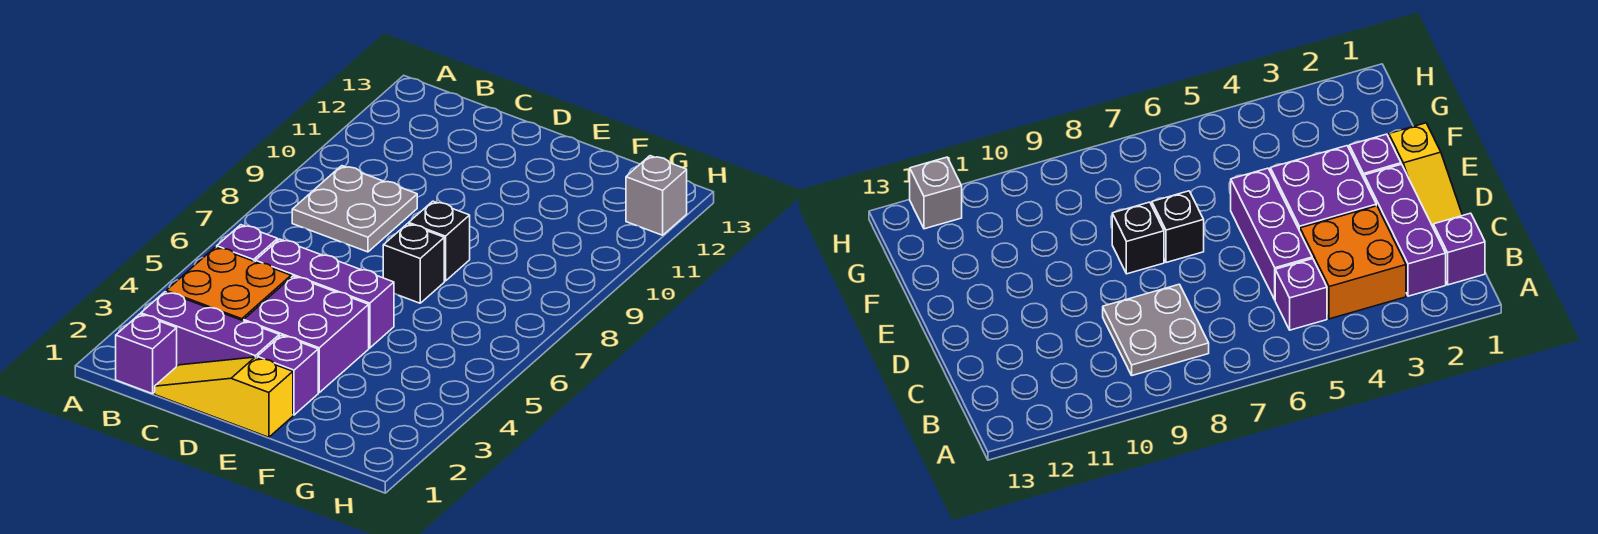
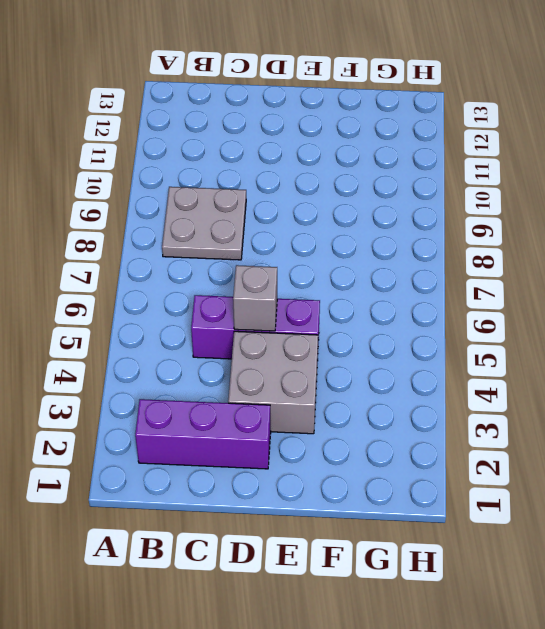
grey brick D3:E4 level 1 -> purple brick D3:E4 level 1
grey brick D5 level 2 -> grey brick H12 level 1
none -> purple brick B1 level 1
none -> orange brick B3:C4 level 1
none -> purple brick B5 level 1

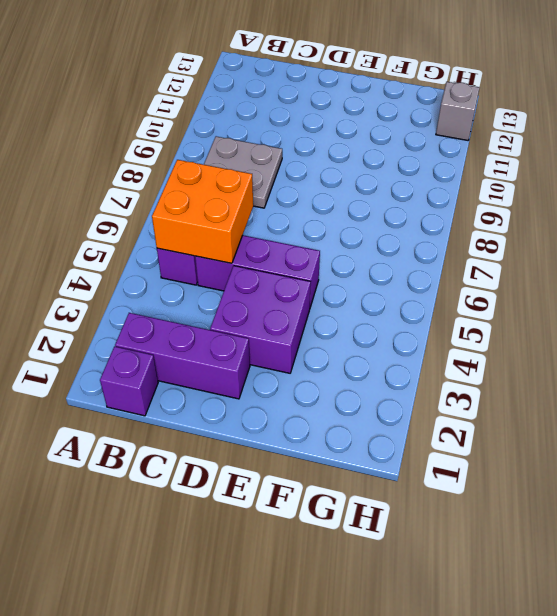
orange brick B5:C6 level 2 -> orange brick B3:C4 level 1
none -> yellow slope C1:E1 level 1 top E
none -> purple brick E2 level 1
none -> black brick E7 level 1

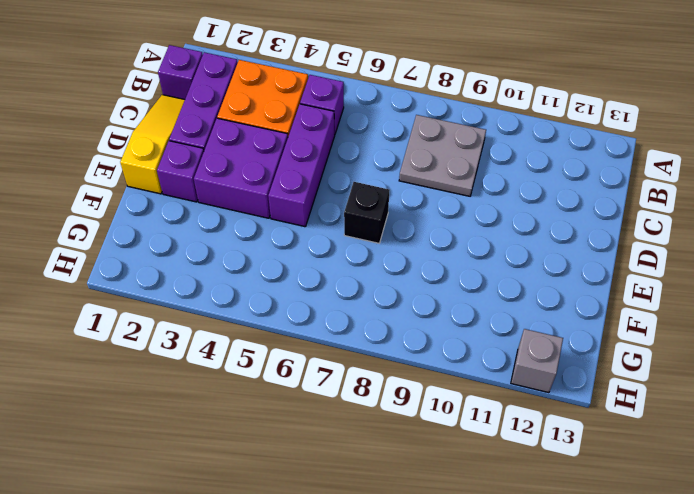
none -> black brick E8 level 1

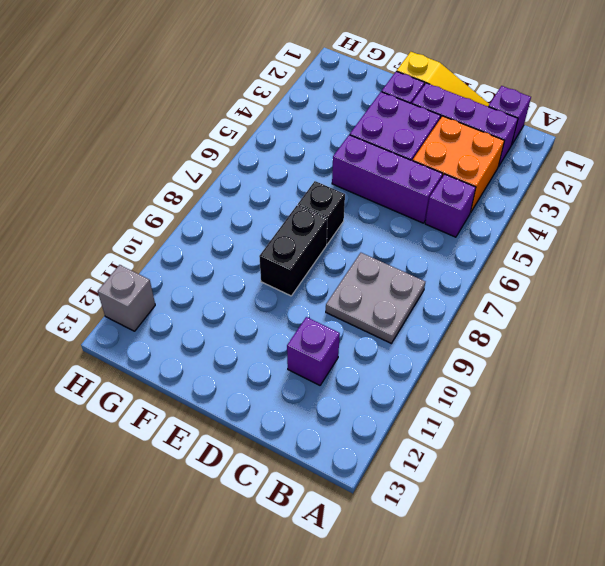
purple brick C11 level 1 -> none
black brick E8:E9 level 1 -> black brick E8 level 1

